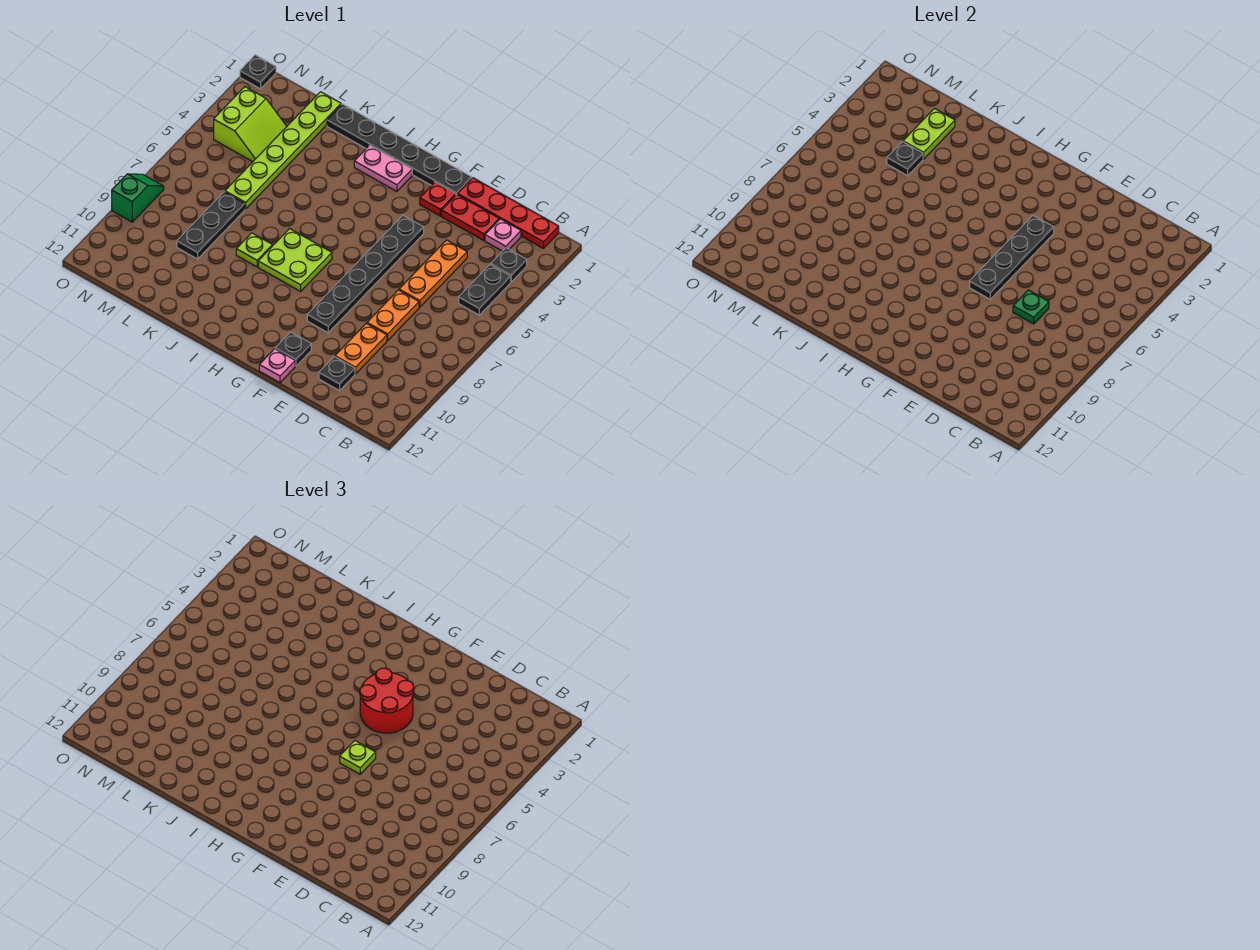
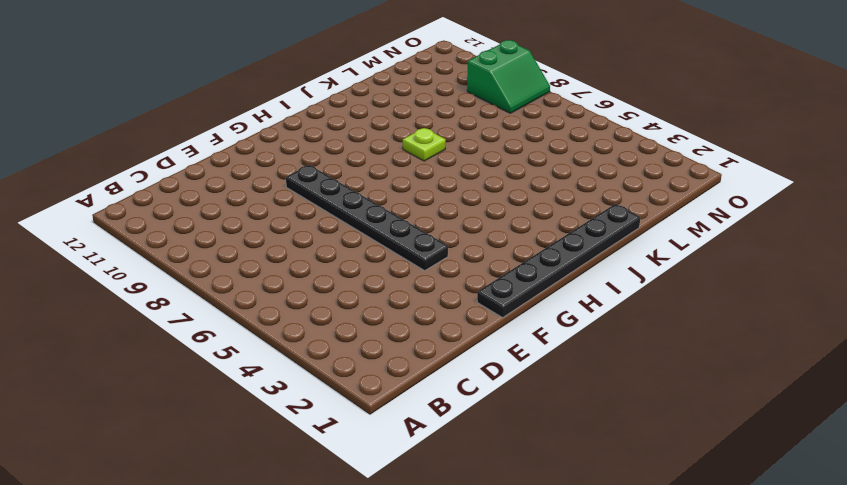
green slope N8:O9 level 1 top 9 -> green slope O8:O9 level 1 top 9
none -> red plate B1:E1 level 1
none -> black plate B3 level 1
none -> black plate B4:B5 level 1

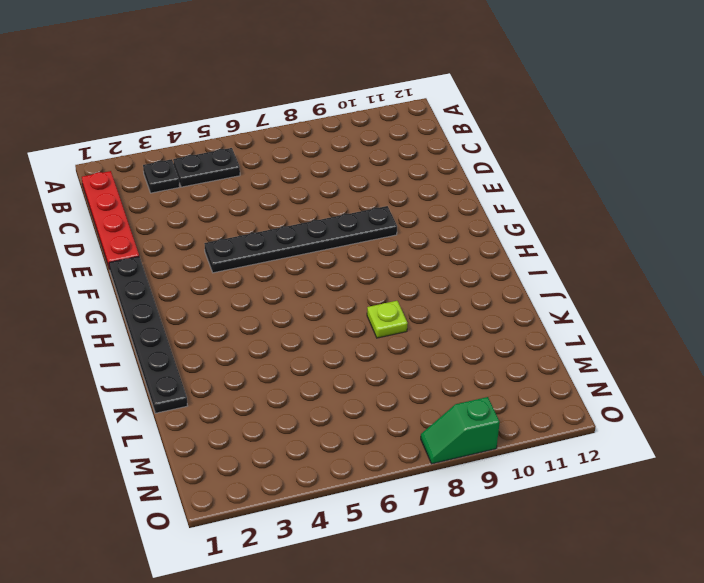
none -> pink plate C2 level 1
none -> red plate D2:E2 level 1
none -> orange plate D4:D6 level 1

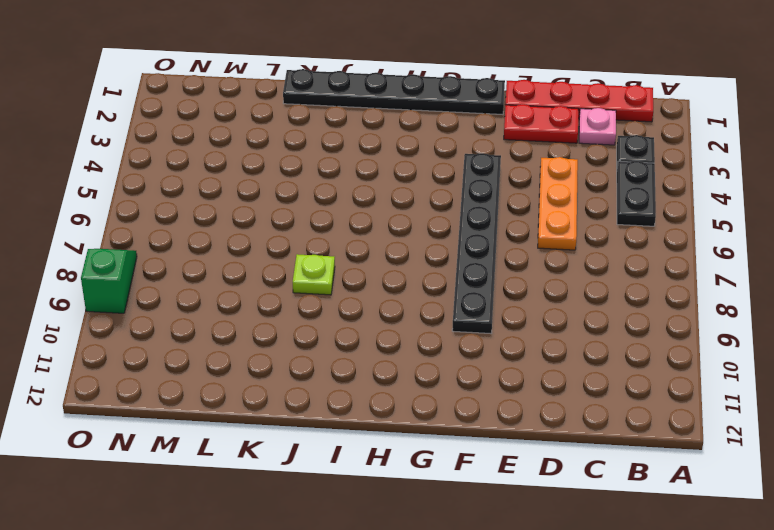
none -> orange plate D7:D8 level 1
none -> orange plate D9:D10 level 1
none -> black plate D11 level 1

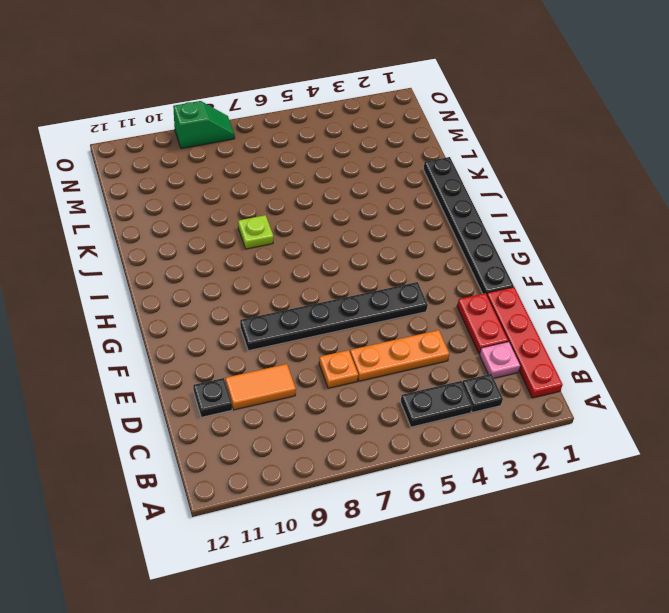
orange plate D7 level 1 -> orange plate D7:D8 level 1
orange tile D9:D10 level 1 -> orange plate D9:D10 level 1
none -> red plate F2 level 1
none -> black plate F11 level 1
none -> pink plate F12 level 1

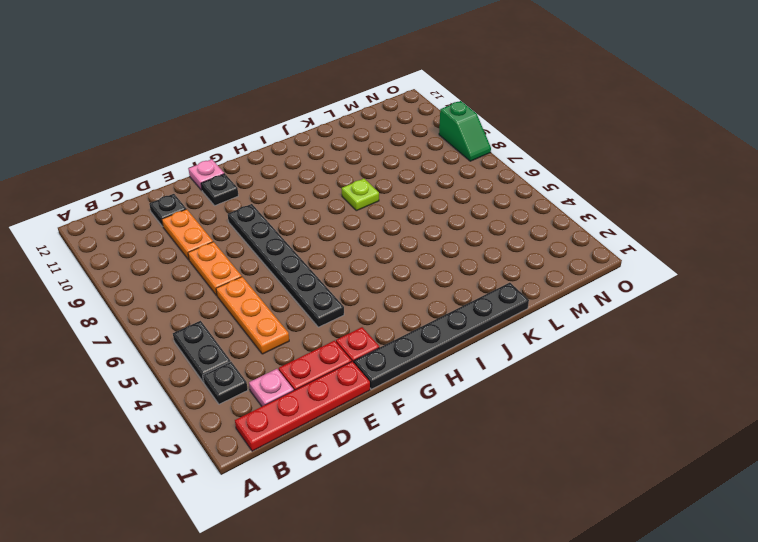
none -> pink plate H2:I2 level 1
none -> lime plate H7:I8 level 1
none -> lime plate L1:L6 level 1

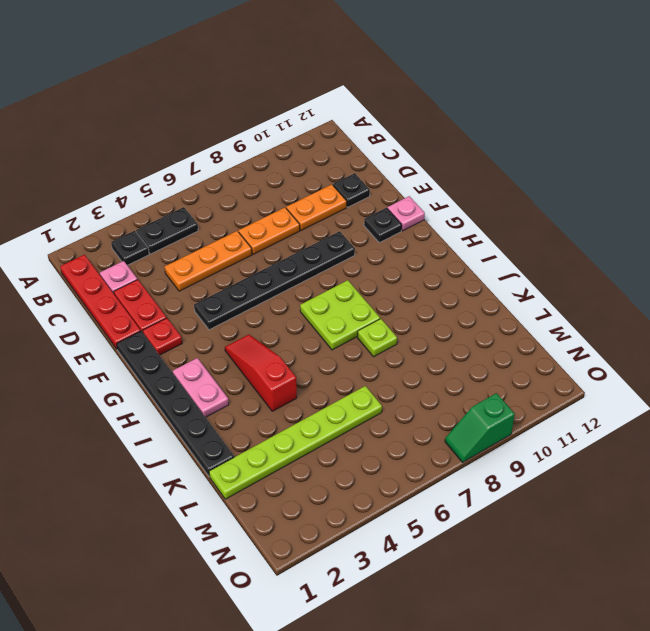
red slope H4:J4 level 1 top J -> none
none -> black plate L7:L9 level 1
none -> lime slope M3:N4 level 1 top N
none -> black plate O1 level 1

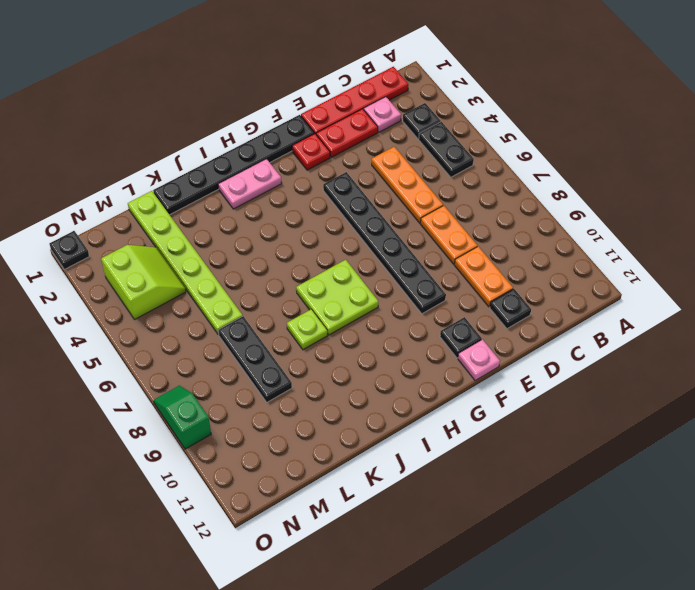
none -> green plate D7 level 2
none -> black plate F4:F7 level 2
none -> lime plate L2:L3 level 2

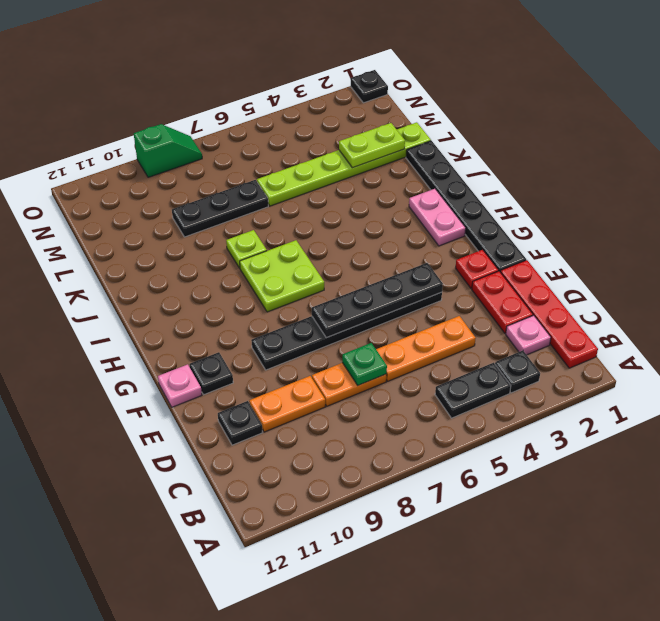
none -> lime slope M3:N4 level 1 top N
none -> black plate L4 level 2
none -> red round brick F4:G5 level 3

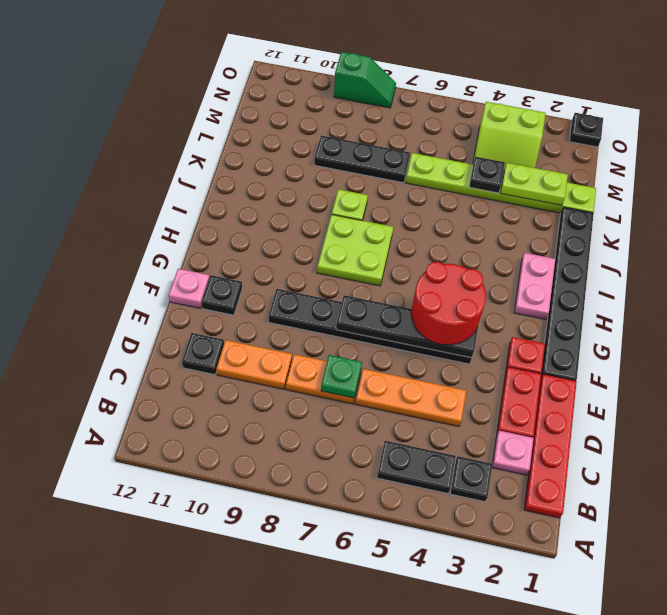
none -> lime plate F7 level 3

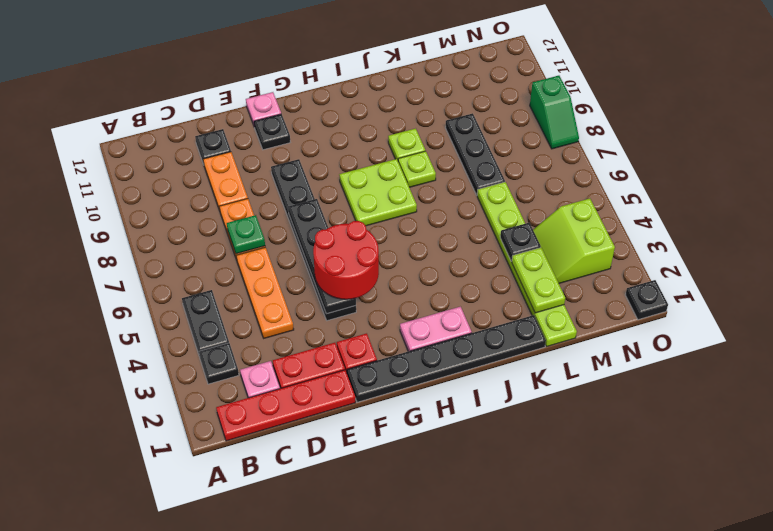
lime plate J9 level 1 -> lime plate F7 level 3

